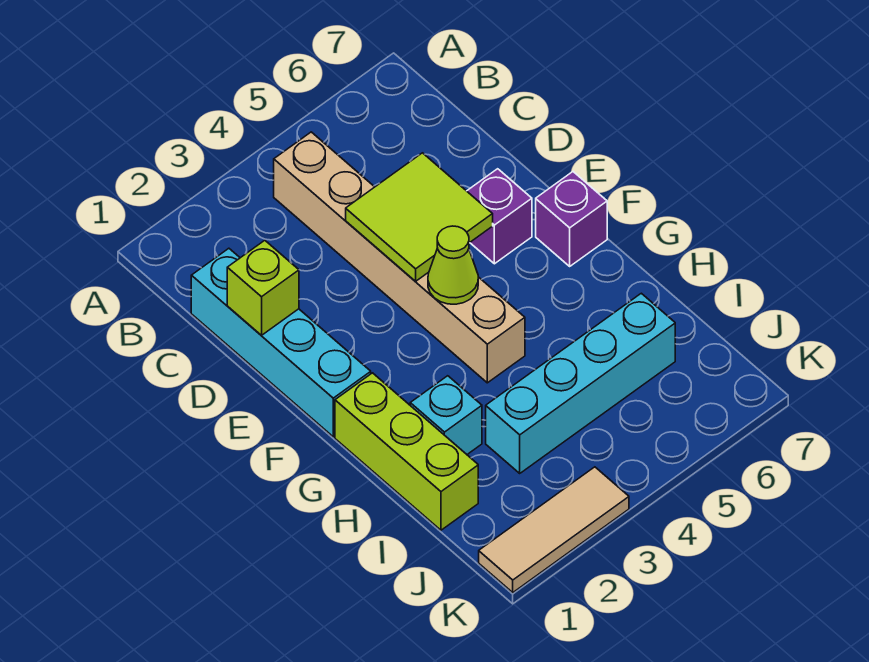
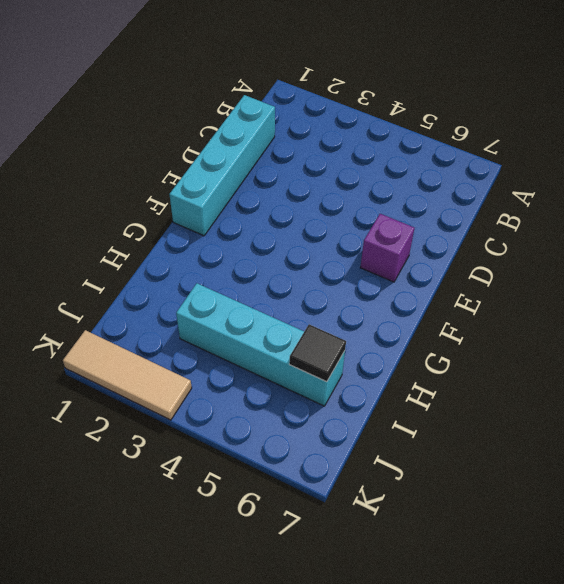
black tile I6 level 2 -> none
none -> tan brick B4:G4 level 1
none -> purple brick F7 level 1

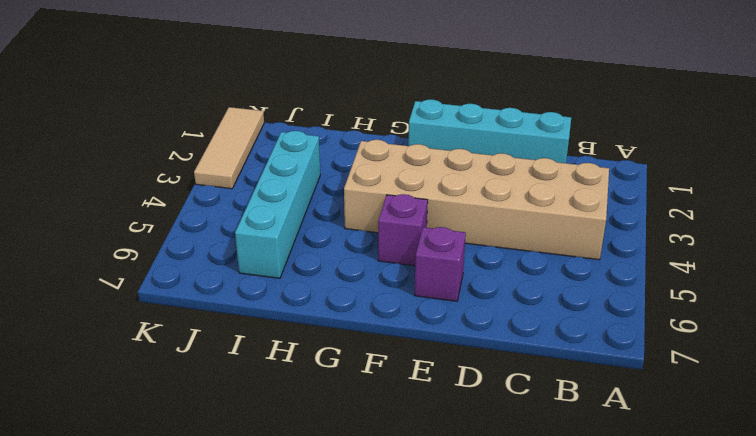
tan brick B3:G4 level 1 -> tan brick B4:G4 level 1
purple brick F5 level 1 -> purple brick F7 level 1
none -> lime brick G1:I1 level 1
none -> cyan brick H2 level 1

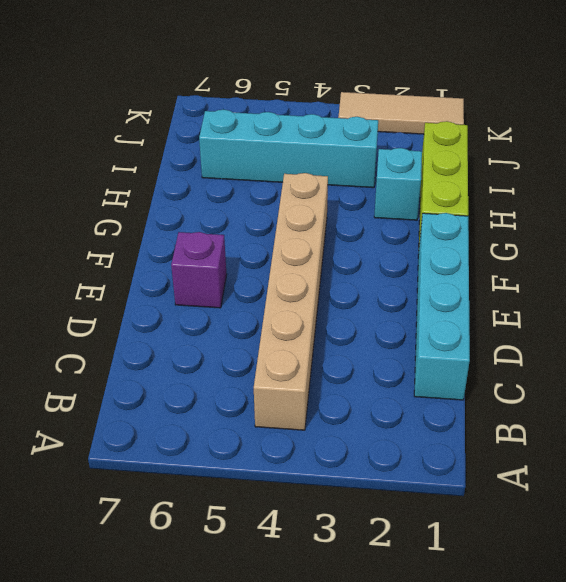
none -> purple brick F7 level 1
none -> lime brick D1 level 2

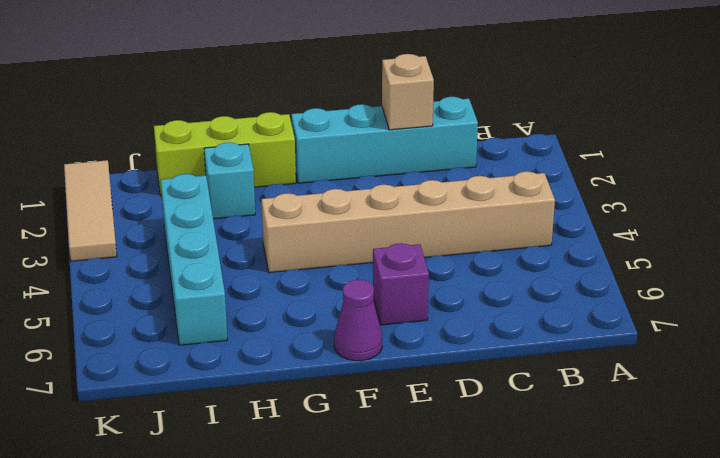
tan brick D1 level 2 -> lime brick D1 level 2
purple cone F7 level 1 -> purple brick F7 level 1
none -> lime tile D4:E5 level 2
none -> lime cone F4 level 2

